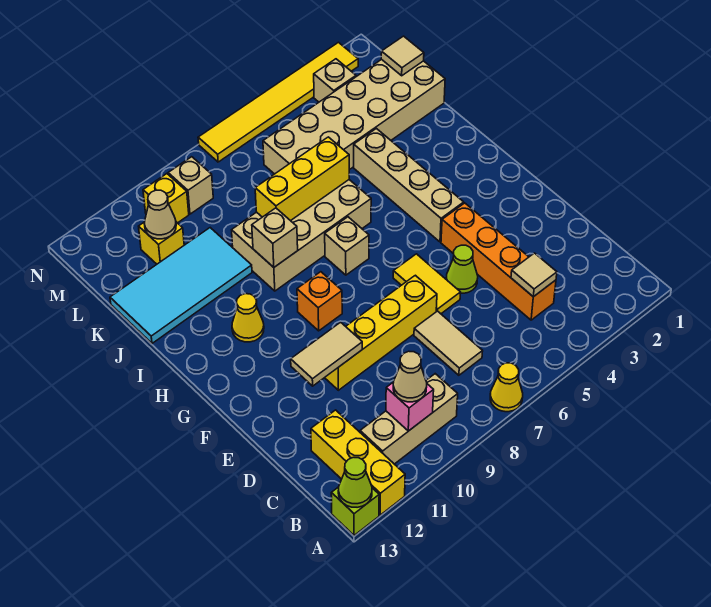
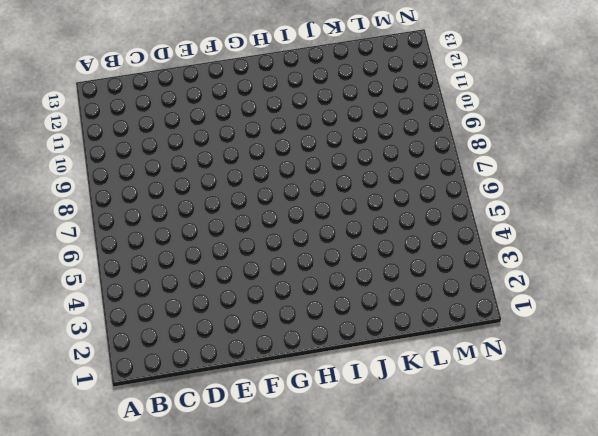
none -> yellow cone A7 level 1
none -> yellow brick A12:C12 level 1
none -> lime brick A13 level 1
none -> tan brick B9:B11 level 1

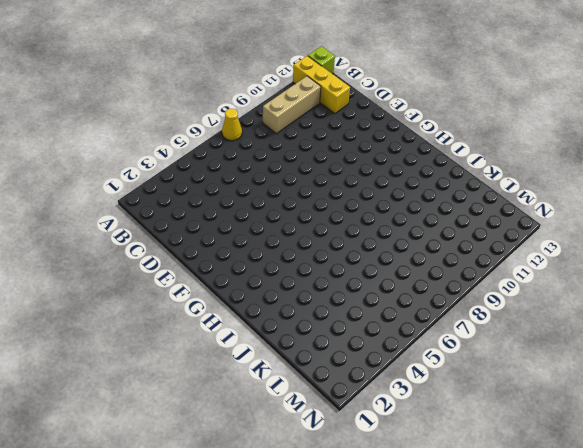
none -> orange brick C4:F4 level 1
none -> tan tile C7:D7 level 1
none -> lime cone E5 level 1
none -> yellow tile E6:F6 level 1

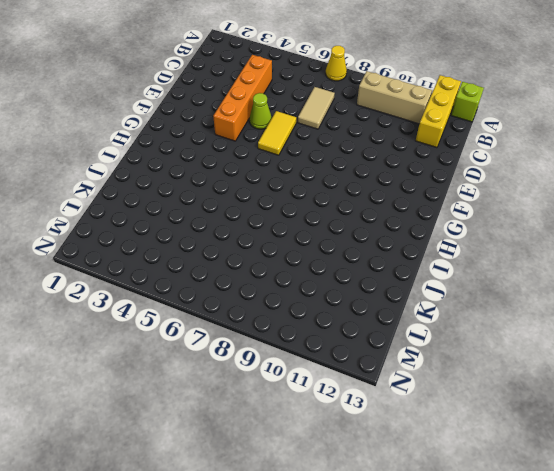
none -> yellow brick E7:E10 level 1
none -> tan brick G4:J4 level 1
none -> orange brick G9 level 1
none -> tan brick H7 level 1

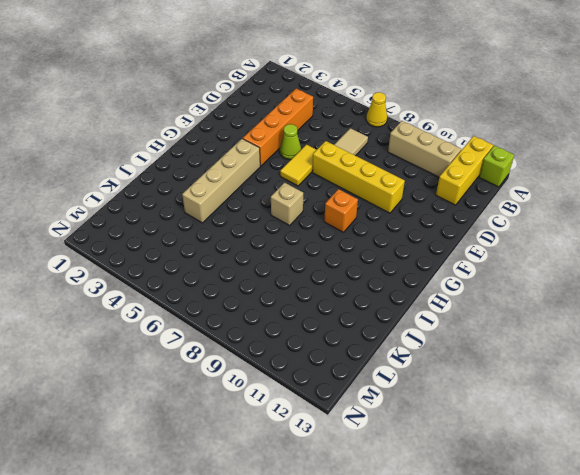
none -> yellow cone H11 level 1
none -> tan brick I6:J9 level 1
none -> cyan tile J10:K13 level 1
none -> tan brick K1:L6 level 1

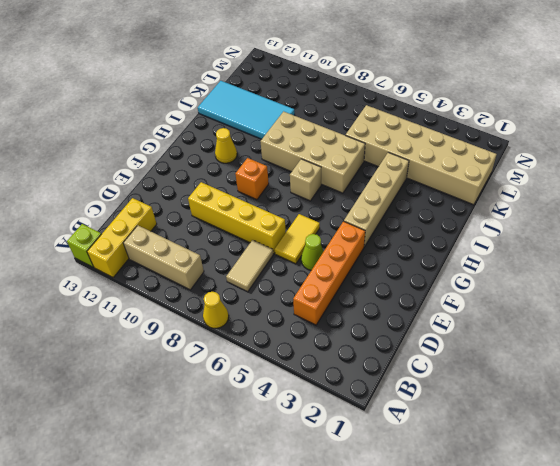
none -> yellow brick L11 level 1
none -> tan brick M3 level 1
none -> tan brick M9 level 1
none -> yellow brick M10 level 1

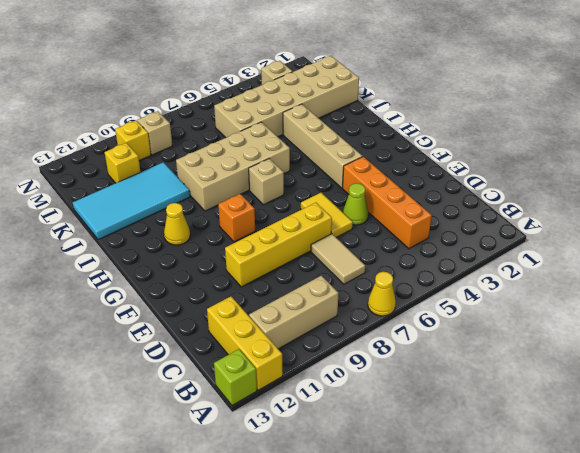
none -> yellow tile N2:N7 level 1
none -> lime cone A13 level 2
none -> pink brick B10 level 2
none -> tan tile C4 level 2

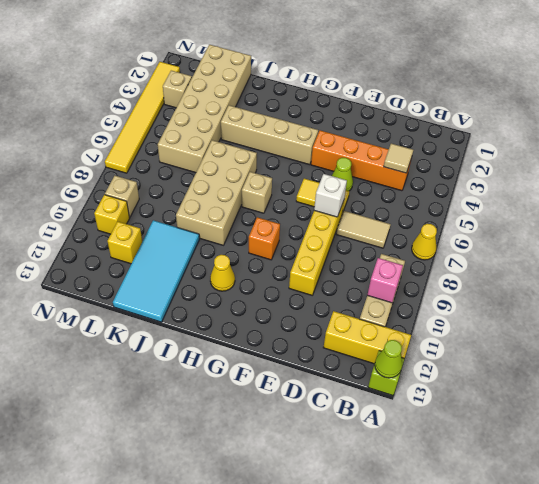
white brick E7 level 2 -> none
none -> tan tile E10:E11 level 2
none -> tan brick I9 level 2
none -> yellow brick J6:J8 level 2
none -> tan tile L1 level 2

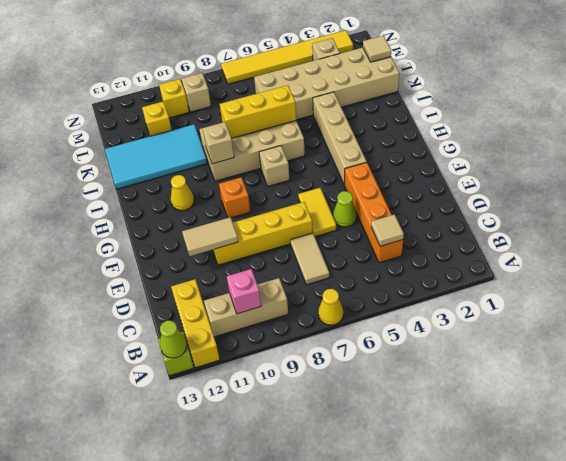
none -> tan cone L11 level 2
none -> tan cone B10 level 3

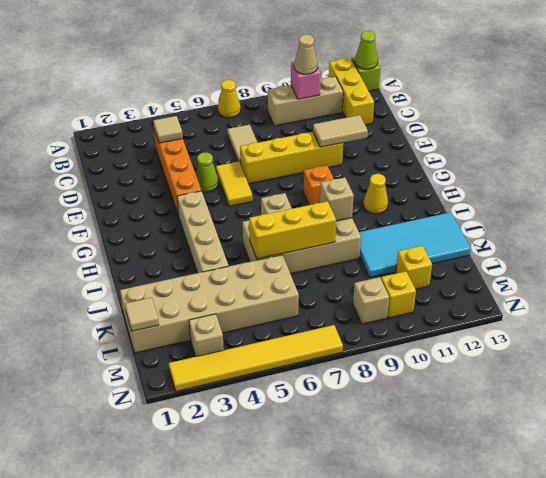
none -> tan cone L11 level 2

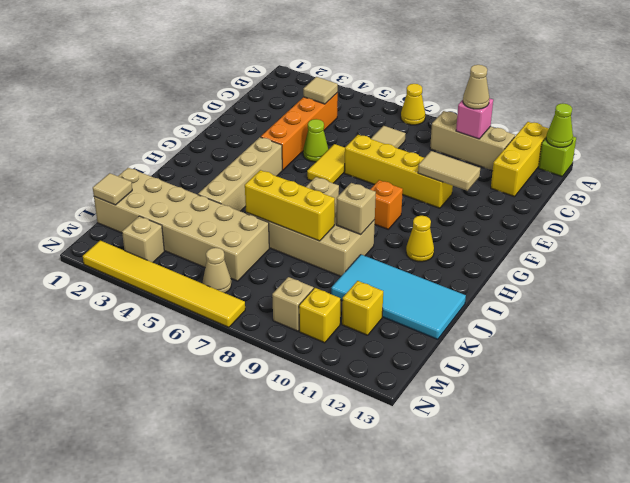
tan cone M6 level 1 -> tan cone L11 level 2

